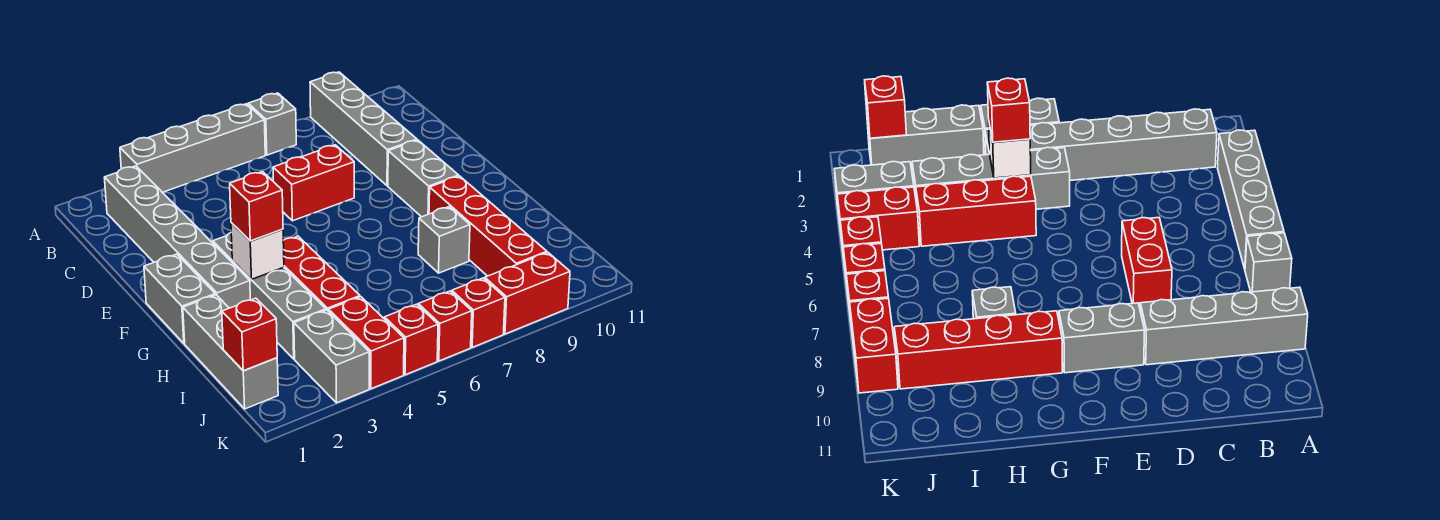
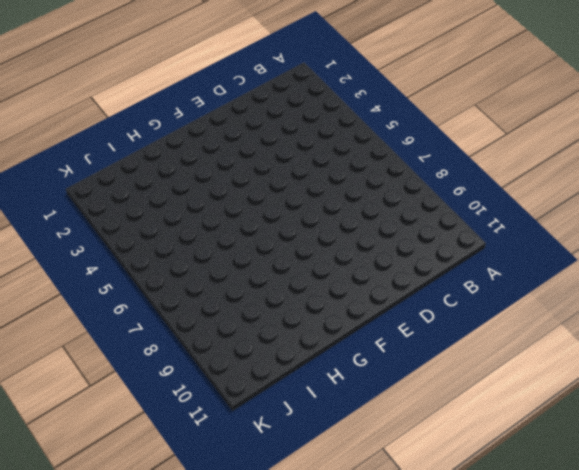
none -> grey brick A3:A6 level 1
none -> grey brick A7 level 1
none -> grey brick A9:D9 level 1

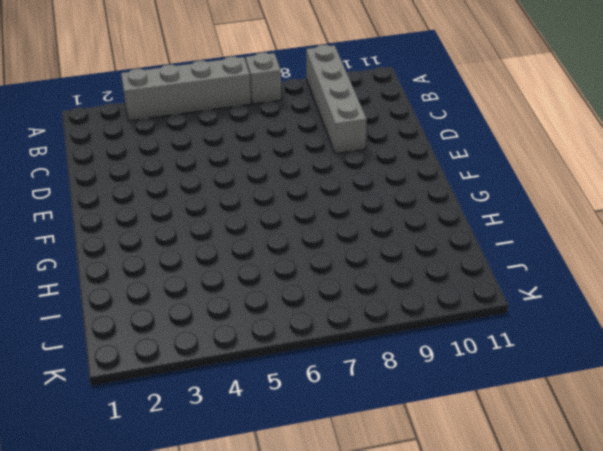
none -> grey brick B2:G2 level 1
none -> red brick D6:D7 level 1
none -> grey brick E9:F9 level 1

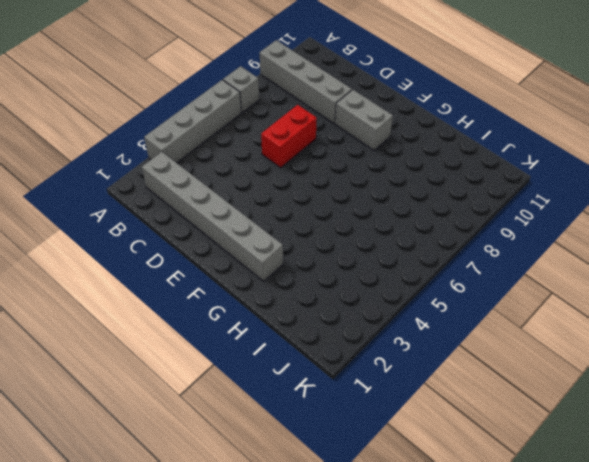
none -> grey brick F1:G1 level 1
none -> grey brick F3:I3 level 1
none -> red brick G4:I4 level 1

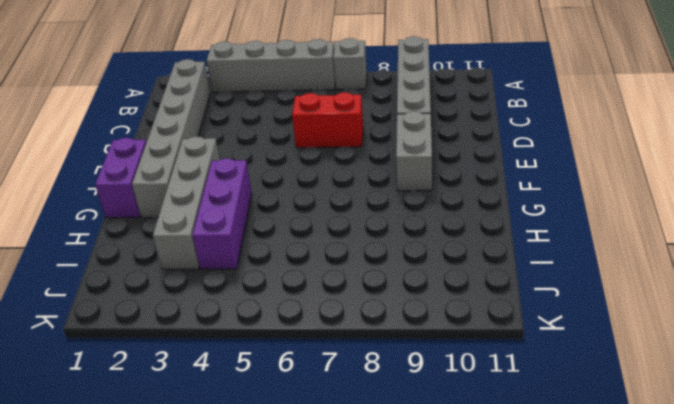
purple brick F1:G1 level 1 -> grey brick F1:G1 level 1
purple brick G4:I4 level 1 -> red brick G4:I4 level 1
none -> red brick G9:J9 level 1
none -> grey brick H1:J1 level 1
none -> grey brick H8 level 1

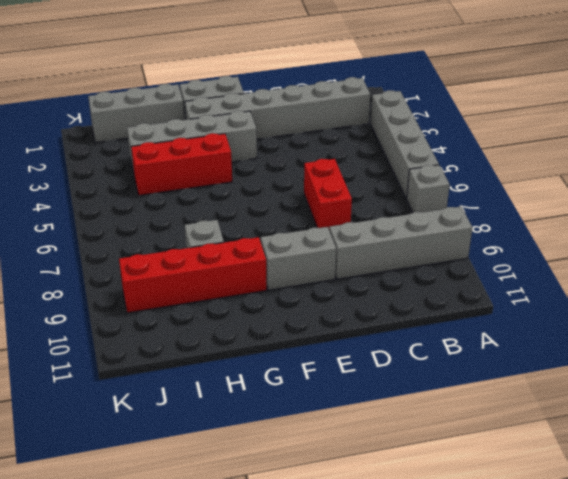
none -> grey brick J3:K3 level 1
none -> red brick J4:K4 level 1
none -> red brick K5 level 1

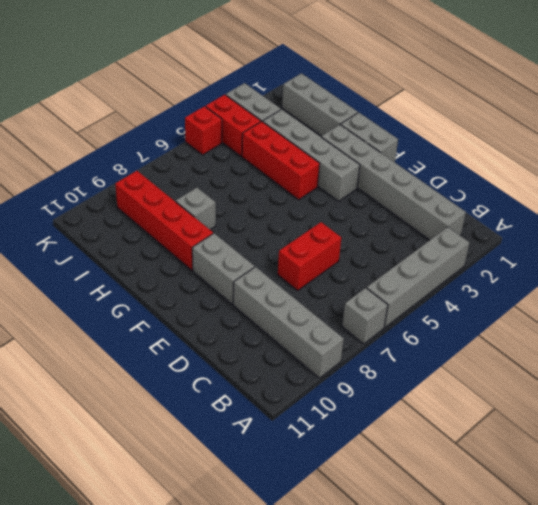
none -> red brick K6 level 1
none -> red brick K7 level 1
none -> red brick K8:K9 level 1

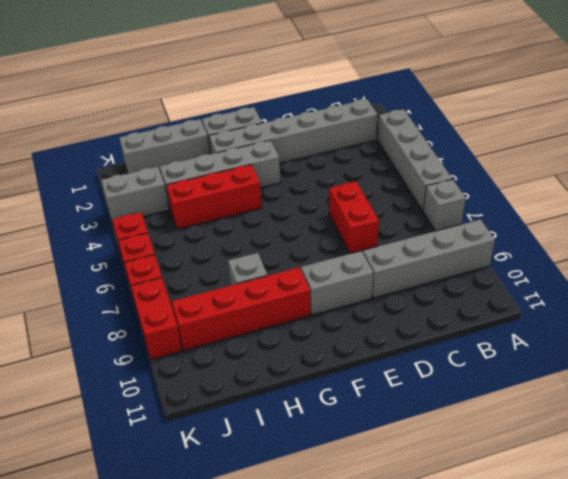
none -> red brick J4:K4 level 1
none -> white brick G3 level 2
none -> red brick J1 level 2

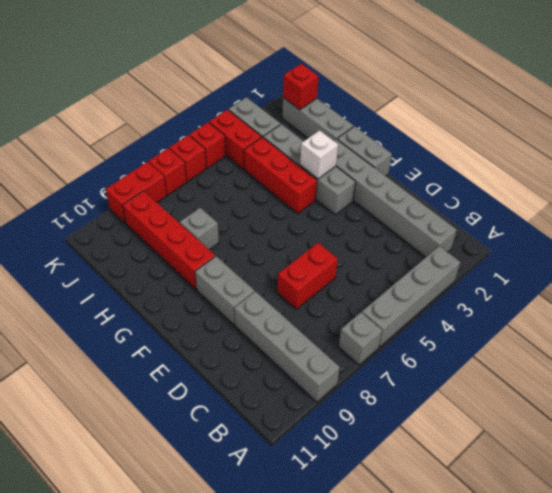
none -> red brick G3 level 3

